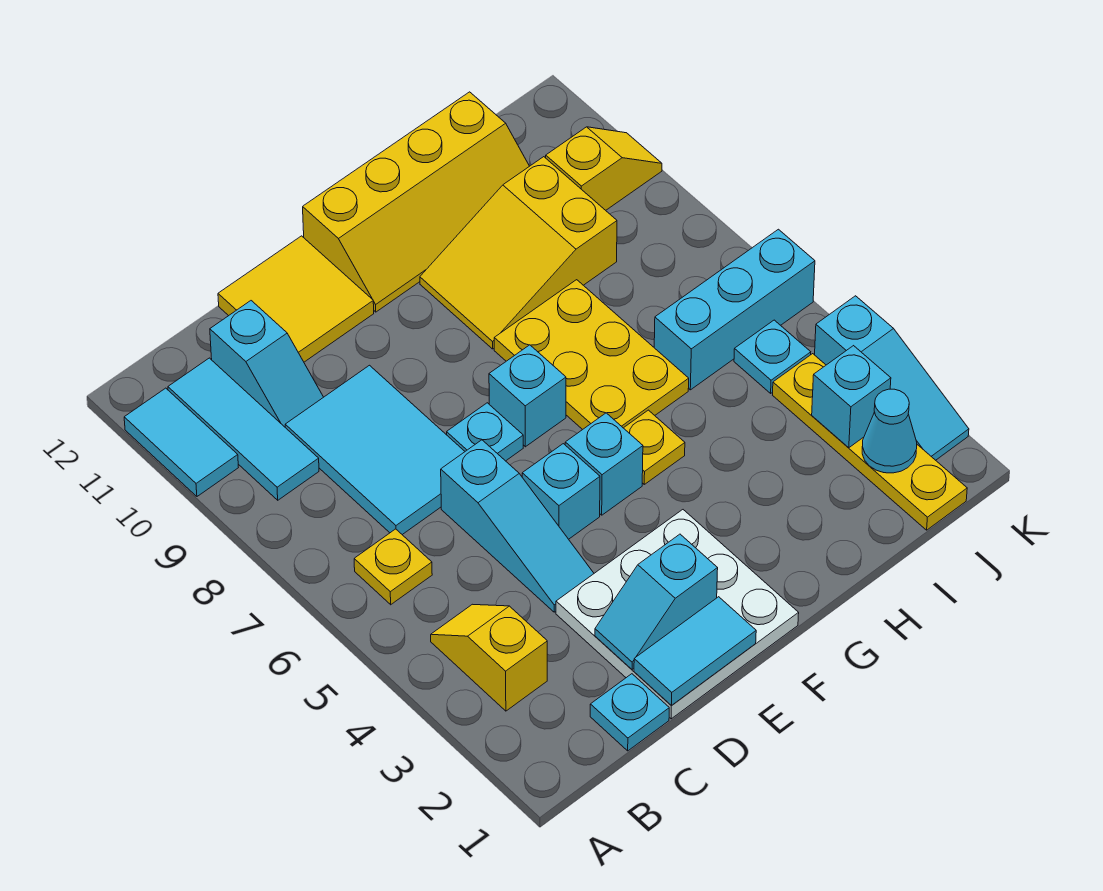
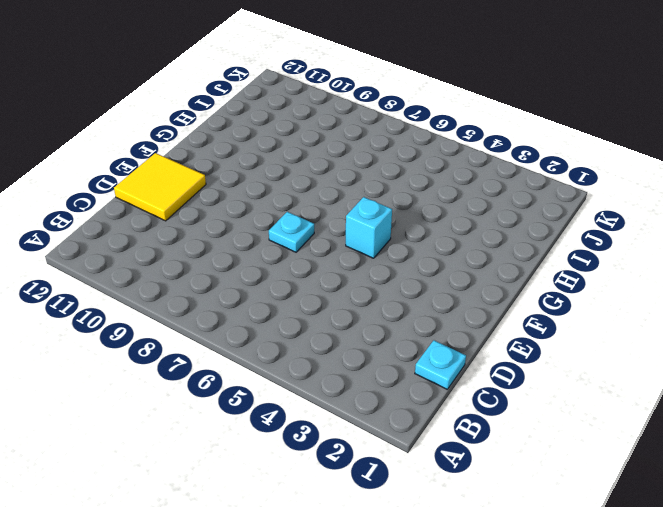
none -> cyan tile A10:A11 level 1
none -> yellow slope B3:B4 level 1 top 3
none -> yellow plate B6 level 1

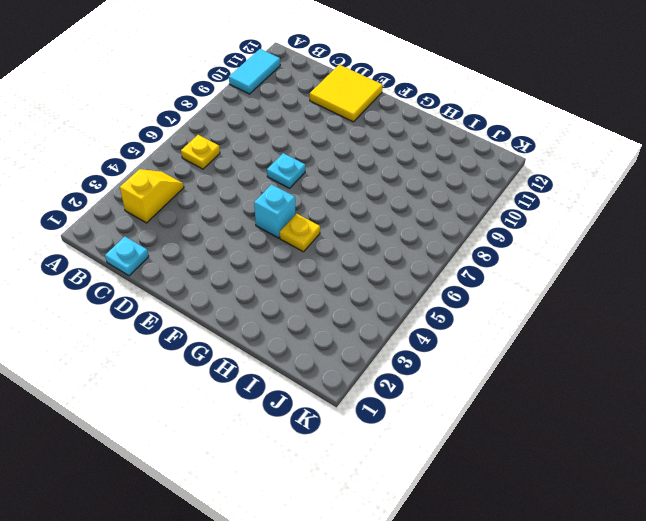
none -> cyan tile B9:B11 level 1
none -> cyan tile C7:D9 level 1
none -> cyan slope C10:C11 level 1 top 11

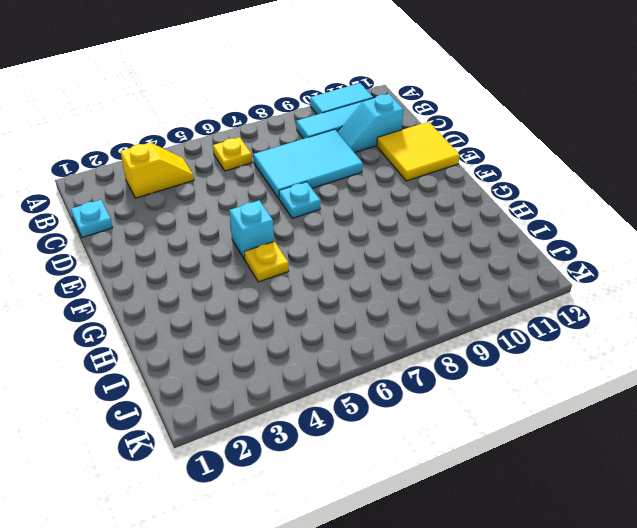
none -> white plate D1:F3 level 1
none -> cyan slope D4:D6 level 1 top 6
none -> cyan brick E5 level 1

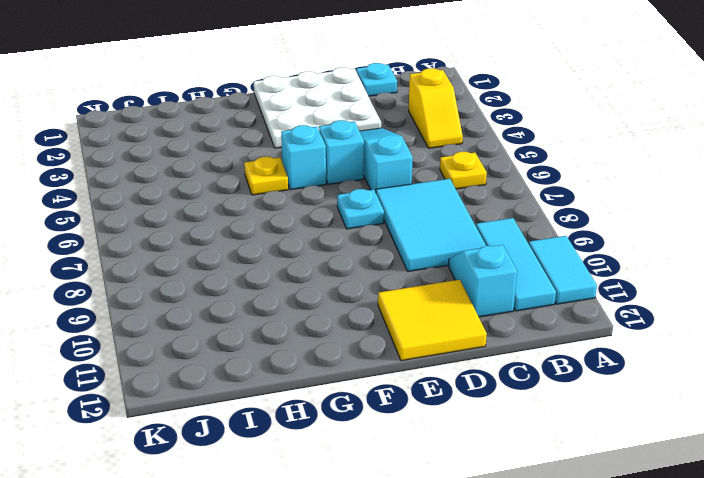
none -> cyan brick F7 level 1
none -> yellow slope F11:I12 level 1 top 12
none -> yellow plate G6:H8 level 1

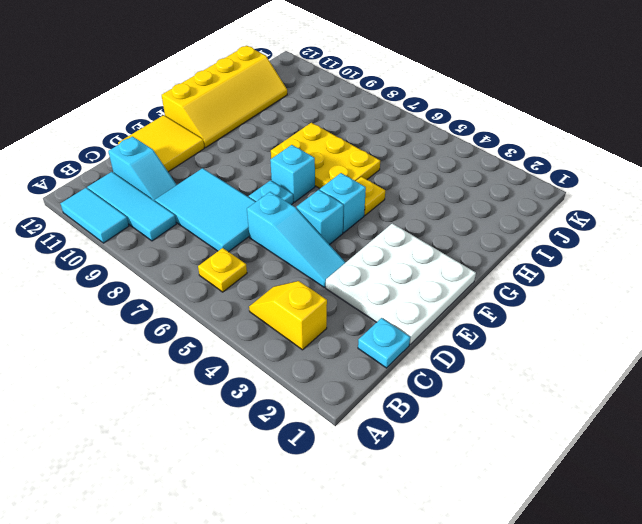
none -> yellow slope G9:I10 level 1 top I
none -> cyan brick I6:K6 level 1
none -> yellow plate J1:J4 level 1

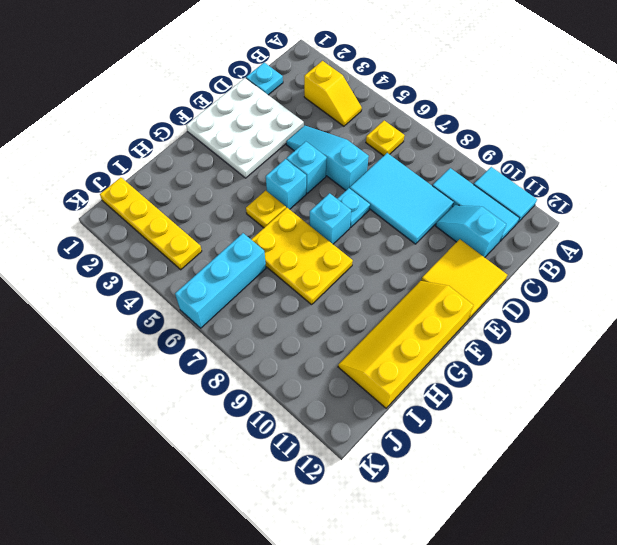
none -> yellow slope G9:I10 level 1 top I
none -> cyan plate J5 level 1
none -> yellow slope J10:K10 level 1 top J

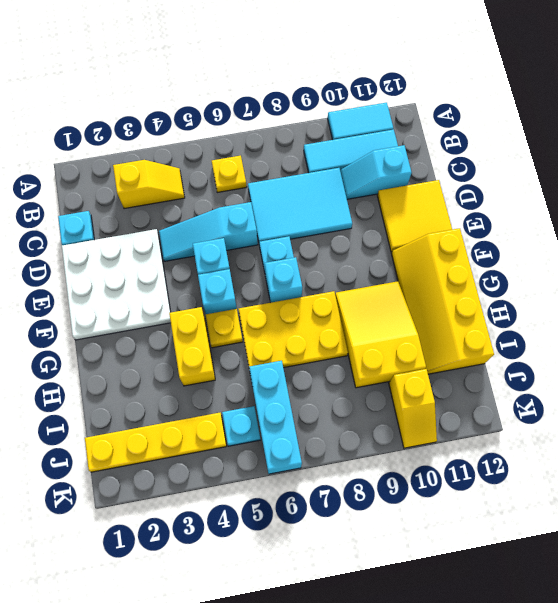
yellow brick G4:H4 level 1 -> none
none -> cyan slope K2:K4 level 1 top 4
none -> cyan tile D1:E1 level 2
none -> cyan slope D2:E2 level 2 top E

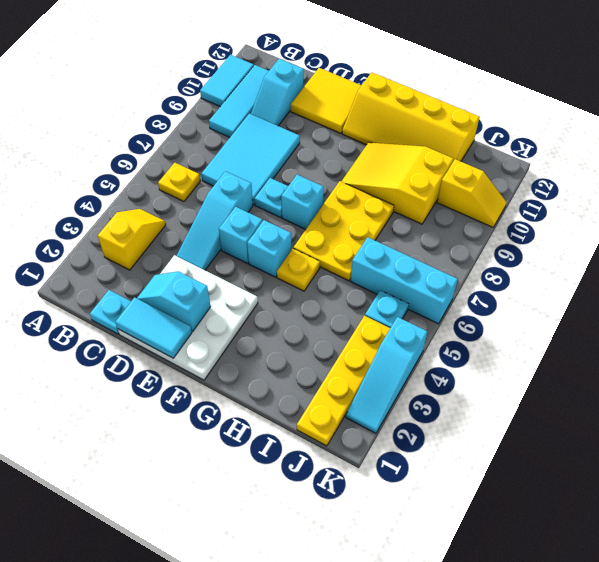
none -> cyan cone J2 level 2
none -> cyan brick J3 level 2

